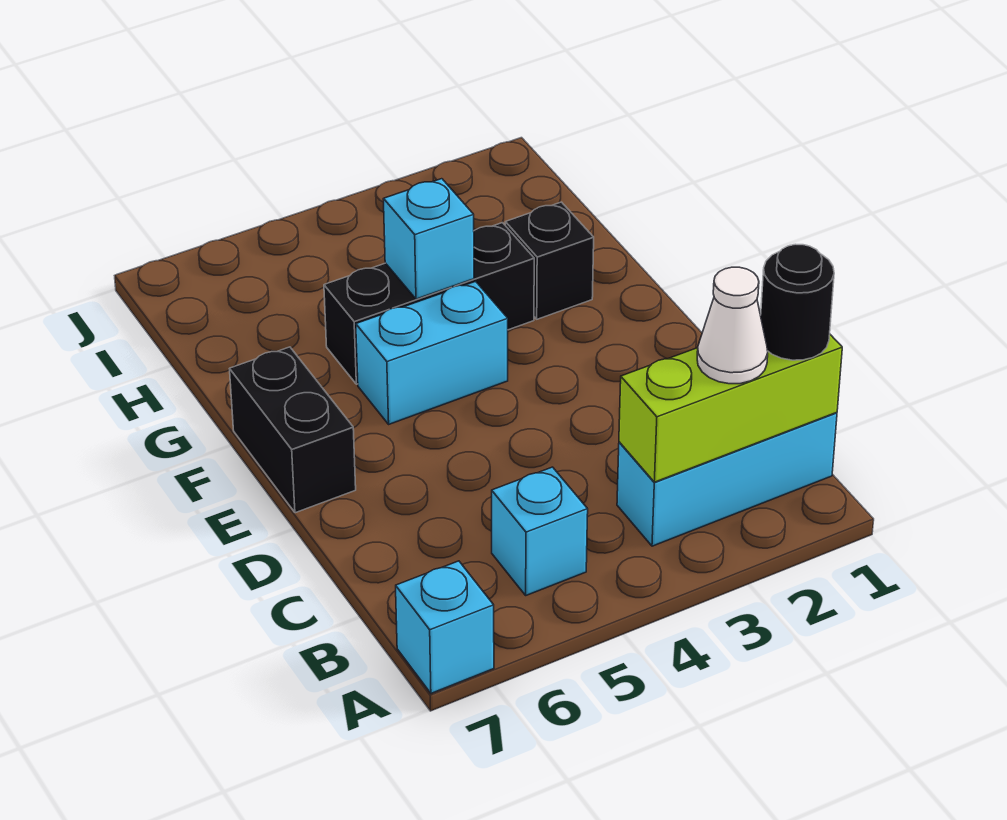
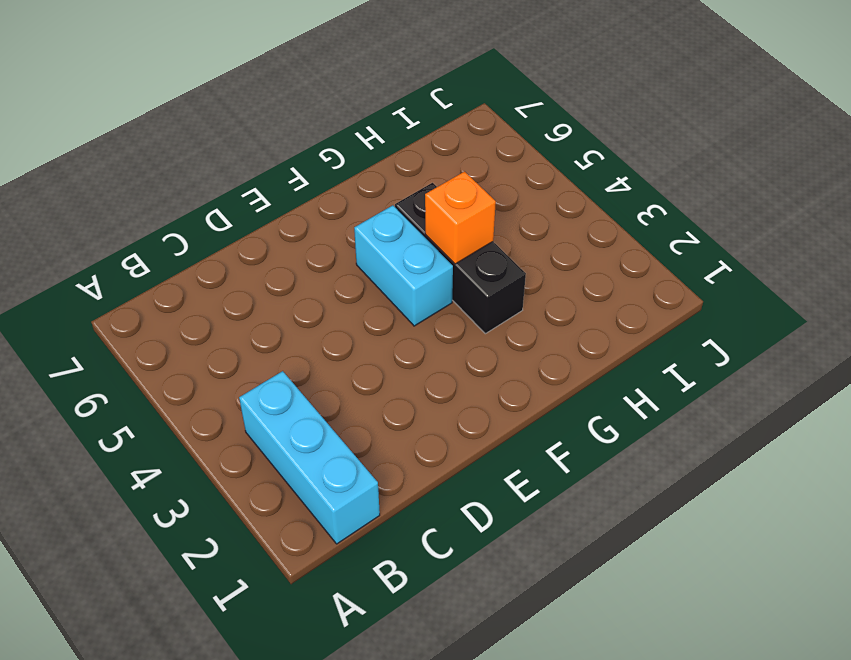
orange brick G4 level 2 -> cyan brick G4 level 2
none -> cyan brick A7 level 1
none -> cyan brick B5 level 1

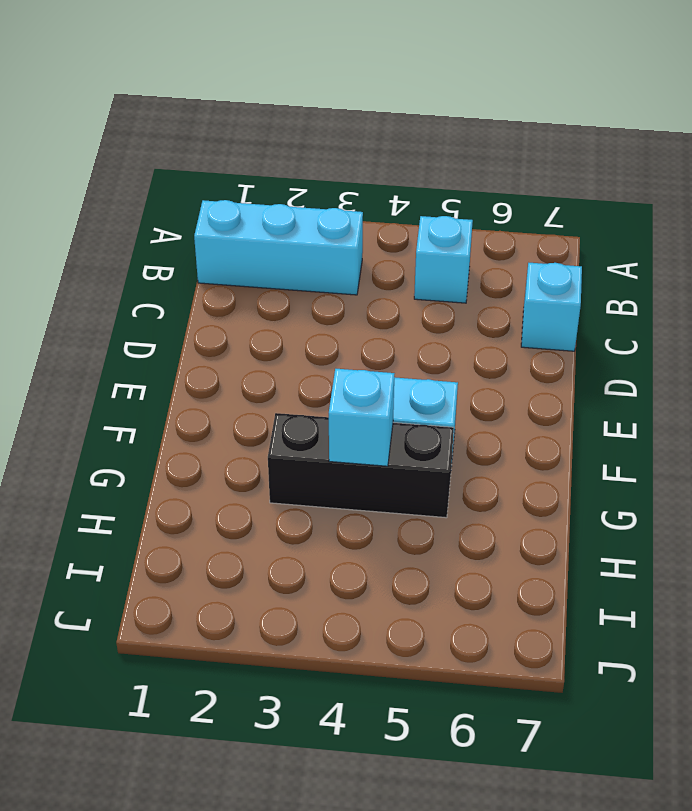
cyan brick C7 level 1 -> cyan brick A7 level 1
none -> black brick E7:F7 level 1
none -> black brick G2 level 1

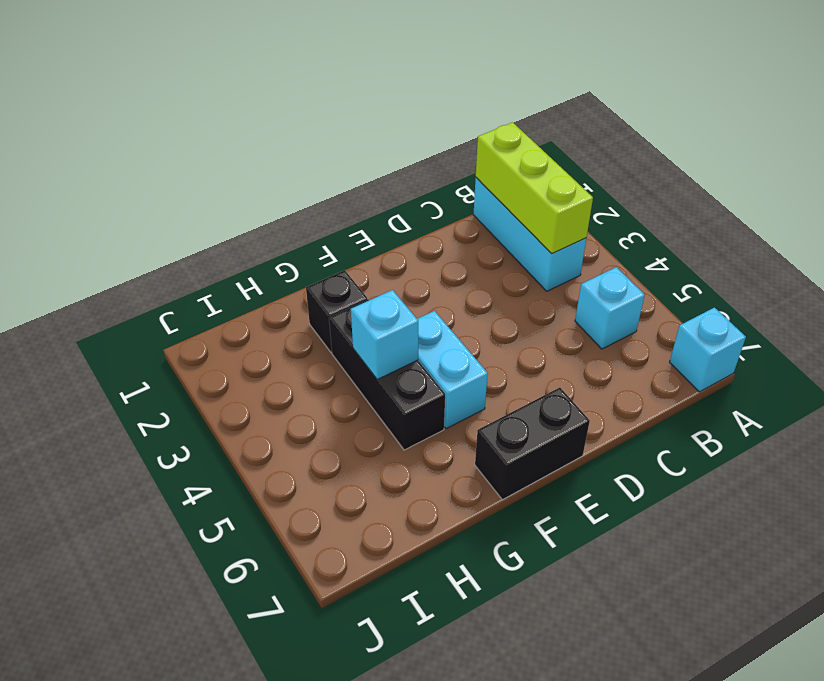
none -> black round brick B1 level 3
none -> white cone B2 level 3

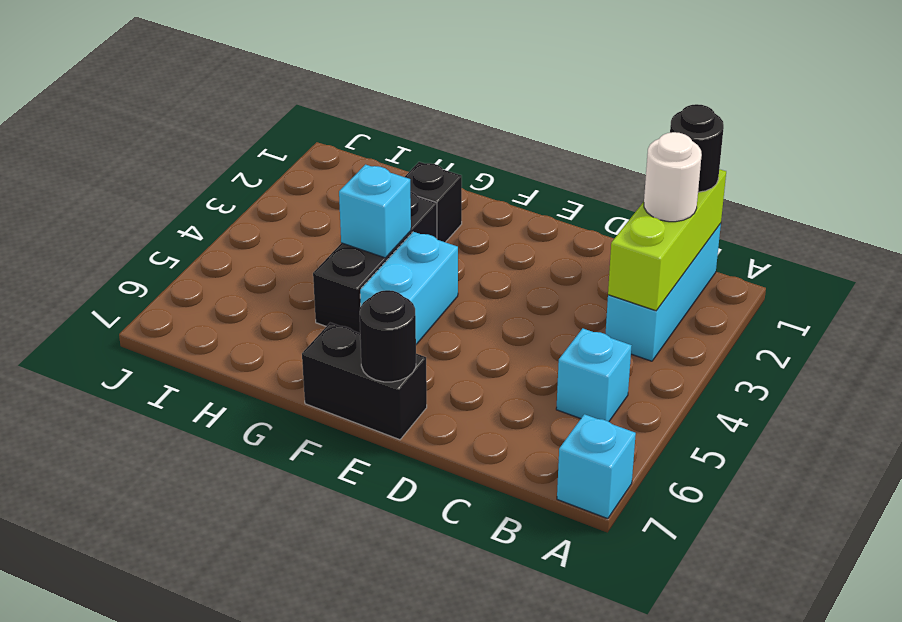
white round brick B2 level 3 -> white cone B2 level 3
black round brick E7 level 2 -> none

